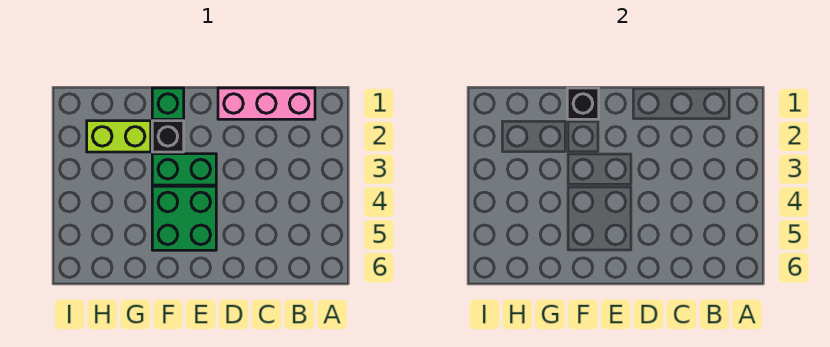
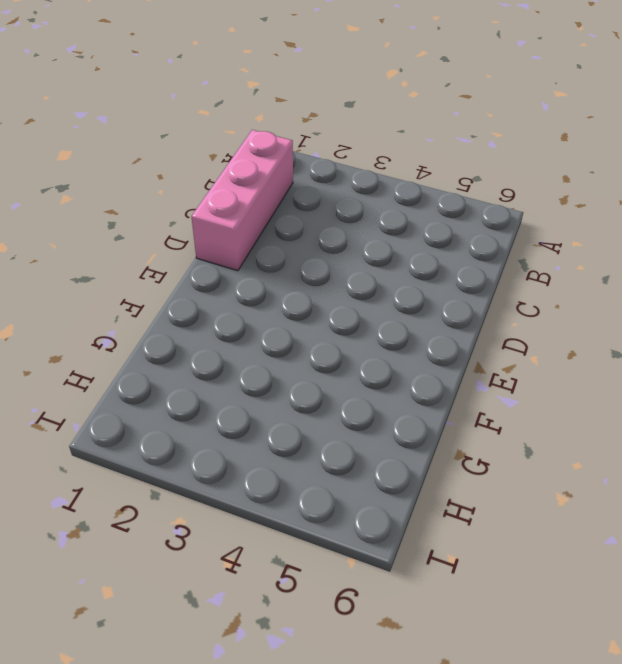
none -> green brick E3:F3 level 1
none -> green brick E4:F5 level 1

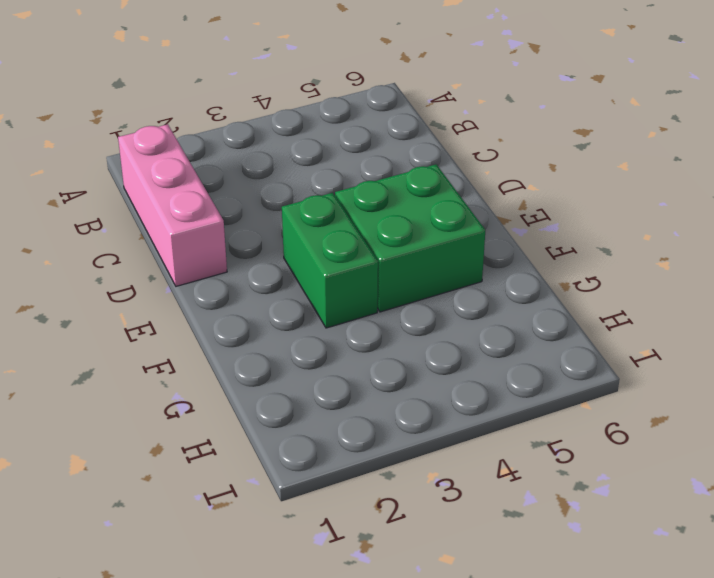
none -> green brick F1 level 1
none -> black brick F2 level 1

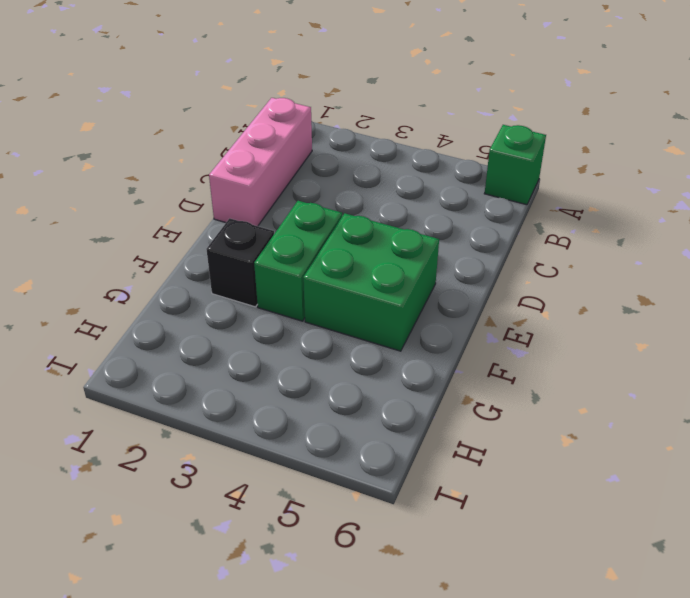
green brick A6 level 1 -> green brick F1 level 1
none -> lime brick G2:H2 level 1
none -> black brick F1 level 2

